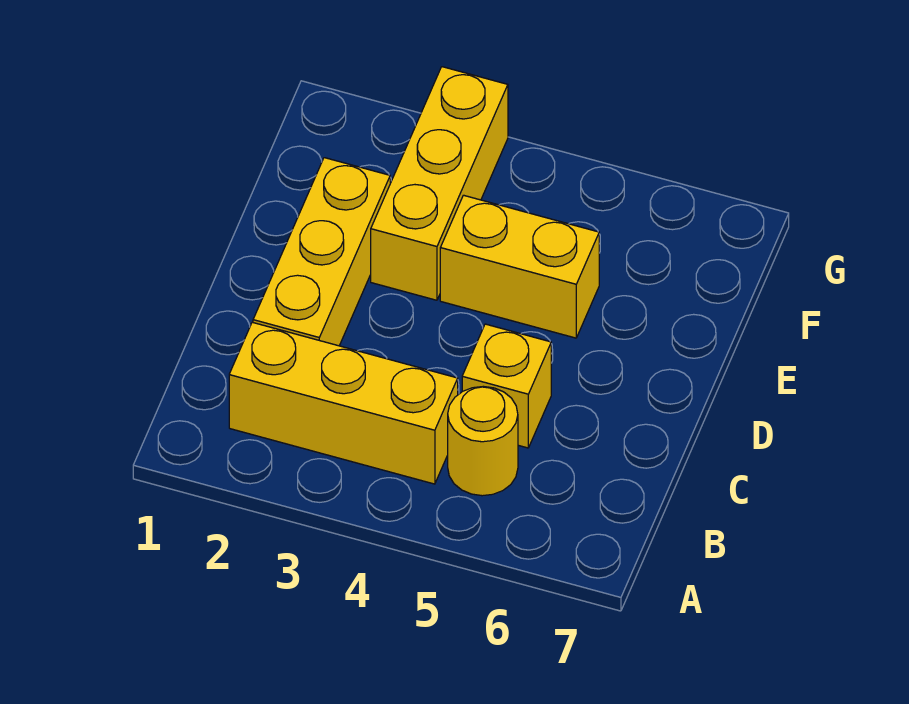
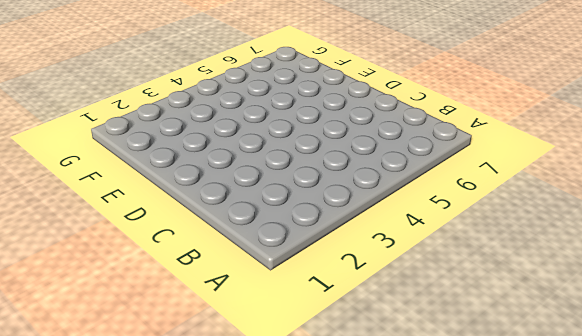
none -> yellow brick B2:B4 level 1
none -> yellow round brick B5 level 1

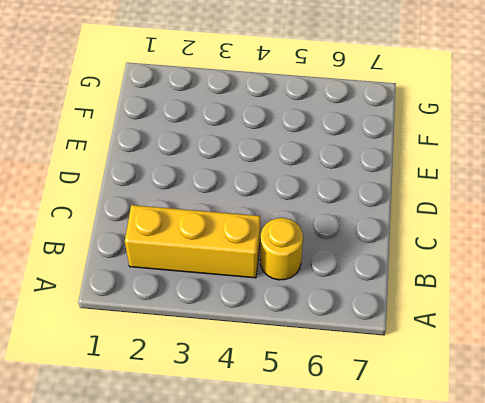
none -> yellow brick C2:E2 level 1
none -> yellow brick C5 level 1

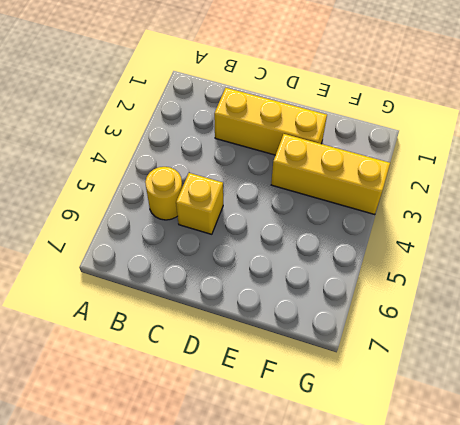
none -> yellow brick B2:B4 level 1
none -> yellow brick E4:E5 level 1

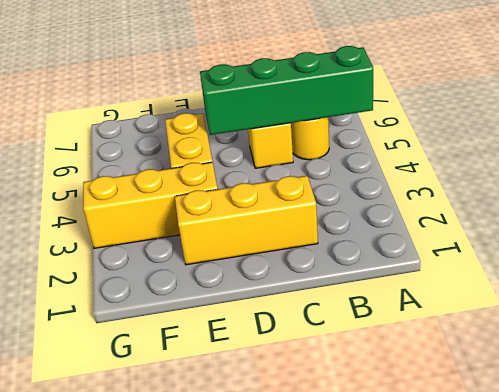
green brick A5:D5 level 2 -> none
none -> yellow brick B2:B4 level 1

